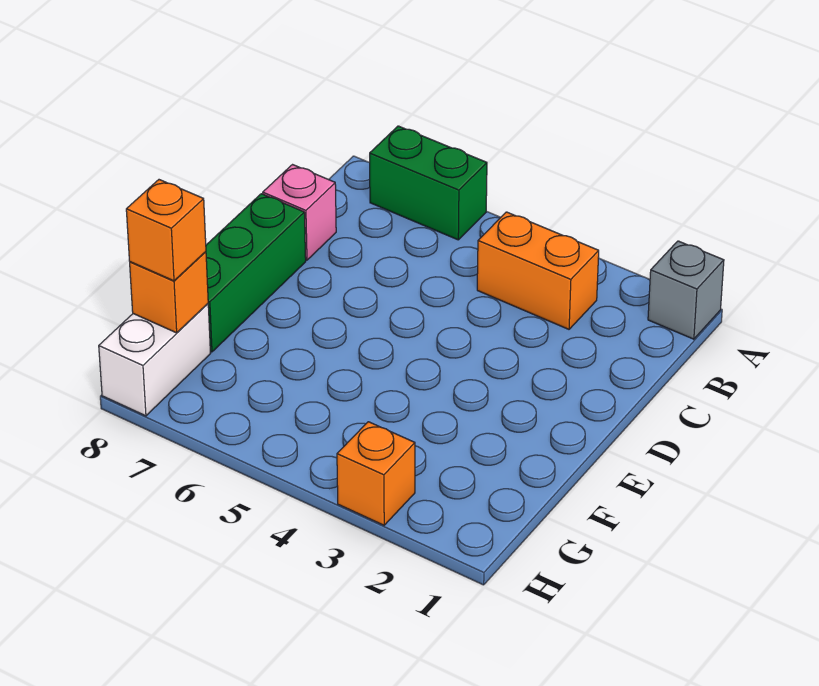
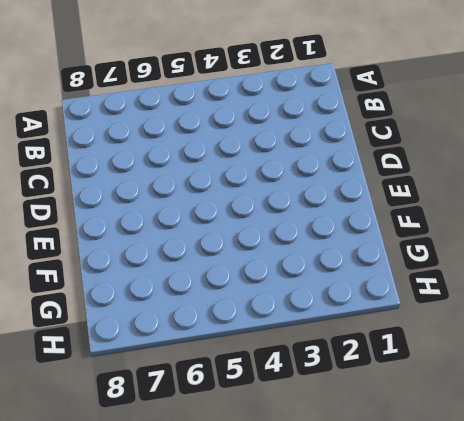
none -> grey brick A1 level 1
none -> green brick A6:A7 level 1

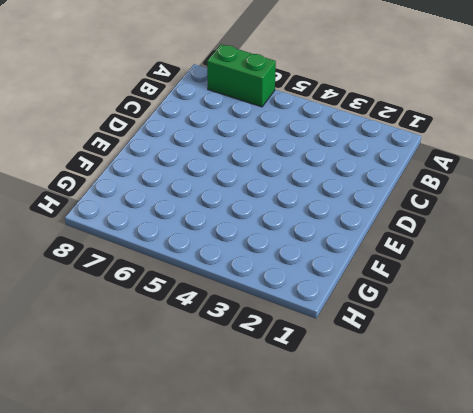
none -> grey brick A1 level 1
none -> orange brick B3:B4 level 1

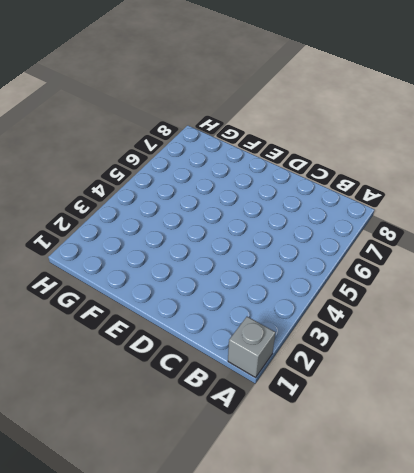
none -> green brick A6:A7 level 1
none -> orange brick B3:B4 level 1

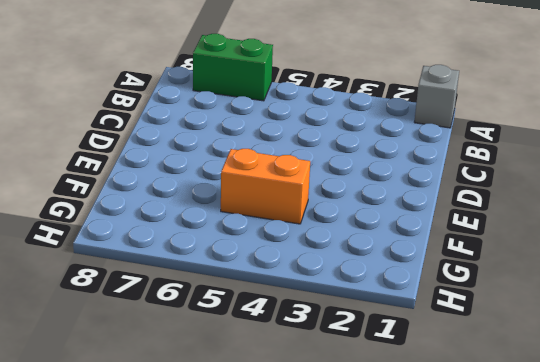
orange brick F4:F5 level 1 -> orange brick B3:B4 level 1
none -> pink brick C8 level 1
none -> green brick D8:F8 level 1

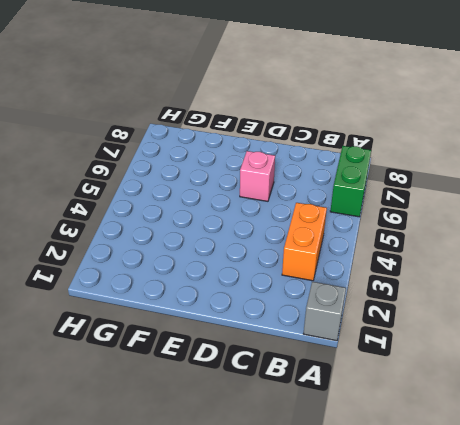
pink brick D6 level 1 -> pink brick C8 level 1
none -> green brick D8:F8 level 1
none -> white brick G8:H8 level 1

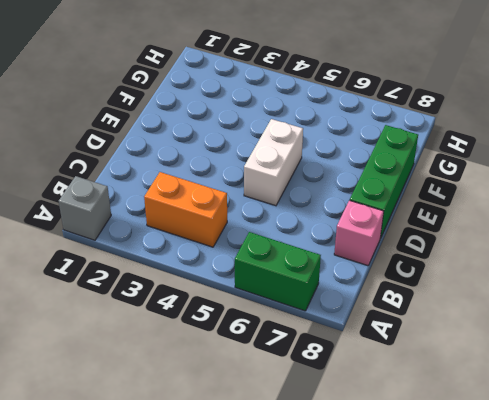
white brick D5:E5 level 1 -> white brick G8:H8 level 1
none -> orange brick H3 level 1
none -> orange brick G8 level 2

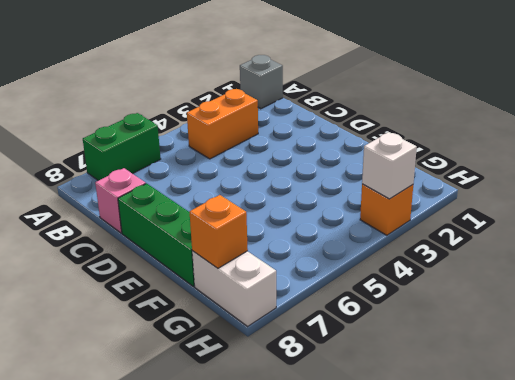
white brick H3 level 2 -> none
none -> orange brick G8 level 3

